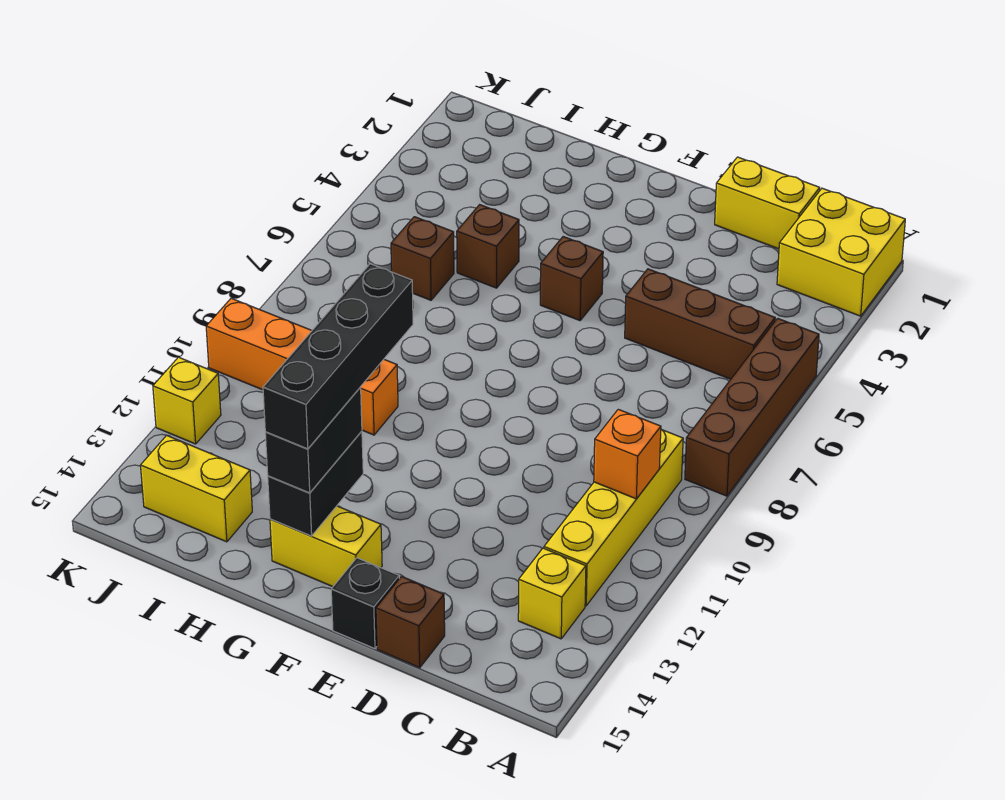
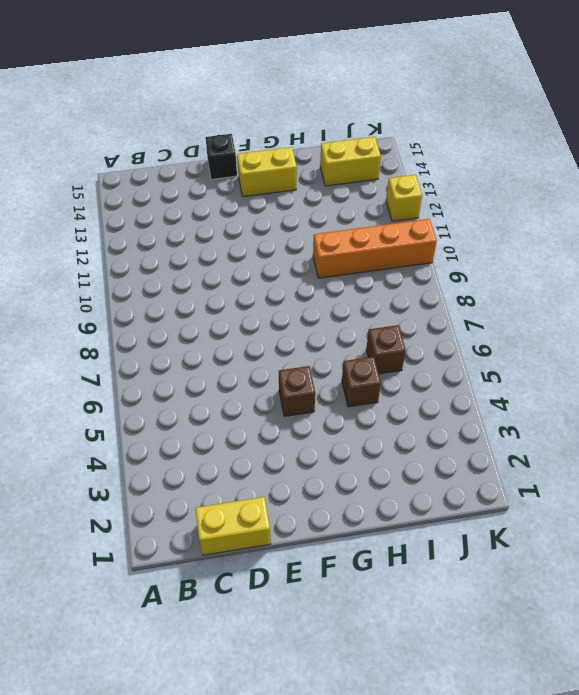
none -> yellow brick A1:B2 level 1
none -> brown brick A5:A8 level 1
none -> brown brick B5:D5 level 1

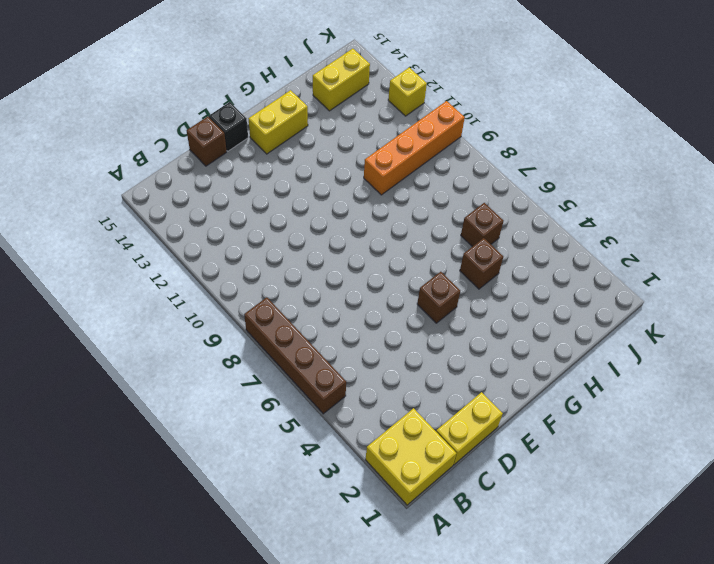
none -> brown brick B5:D5 level 1
none -> yellow brick B9:B12 level 1
none -> yellow brick B13 level 1

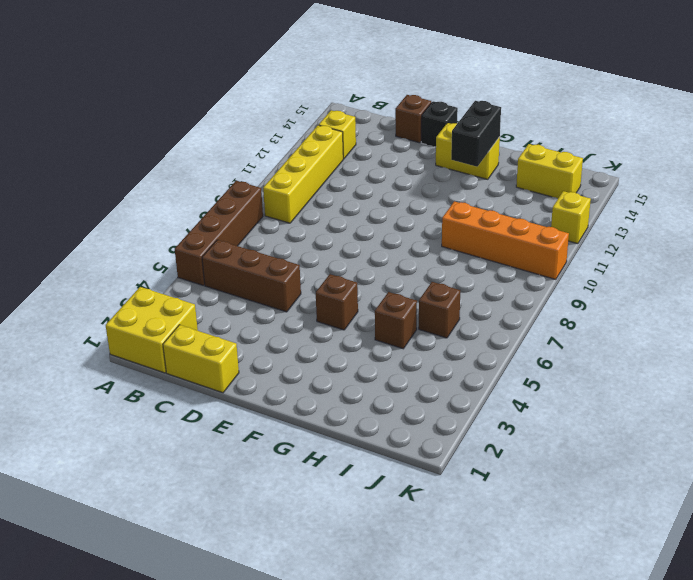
none -> orange brick B10 level 2
none -> black brick G13:G14 level 3
none -> black brick G11:G14 level 4

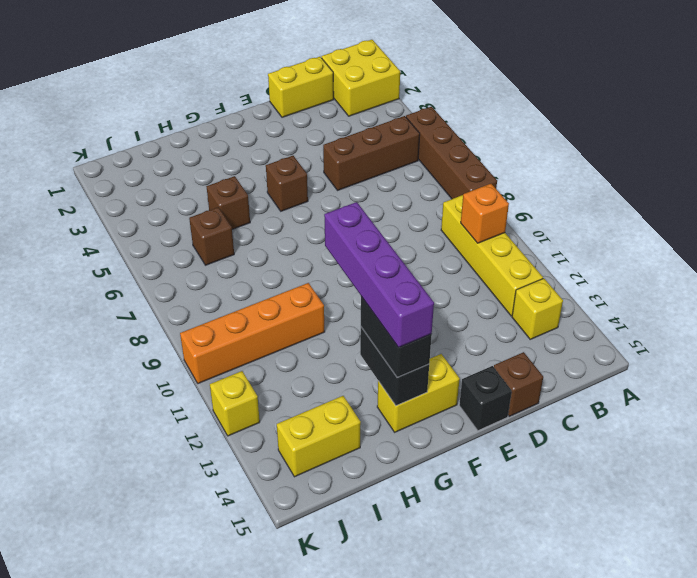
purple brick G11:G14 level 4 -> black brick G11:G14 level 4

